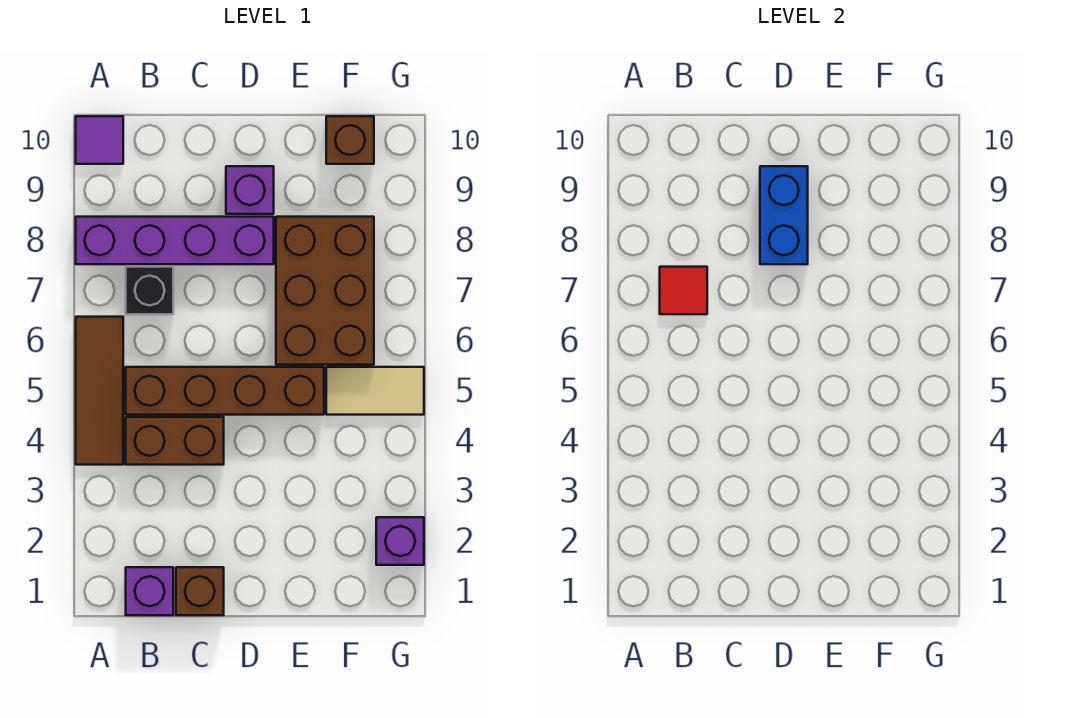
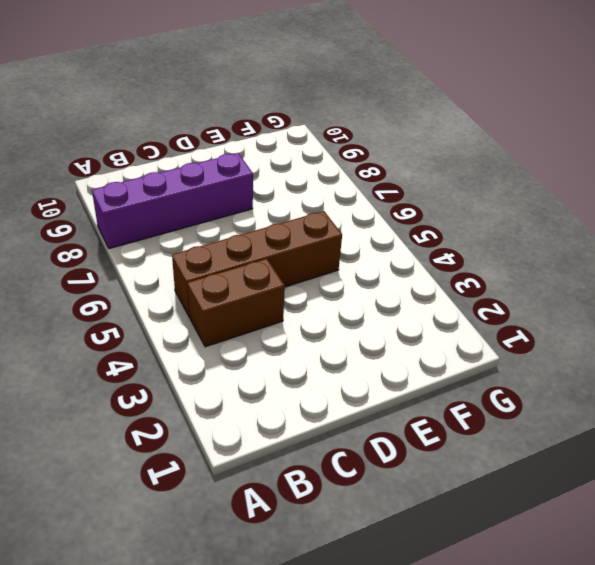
none -> brown tile A4:A6 level 1
none -> purple tile A10 level 1
none -> purple brick B1 level 1

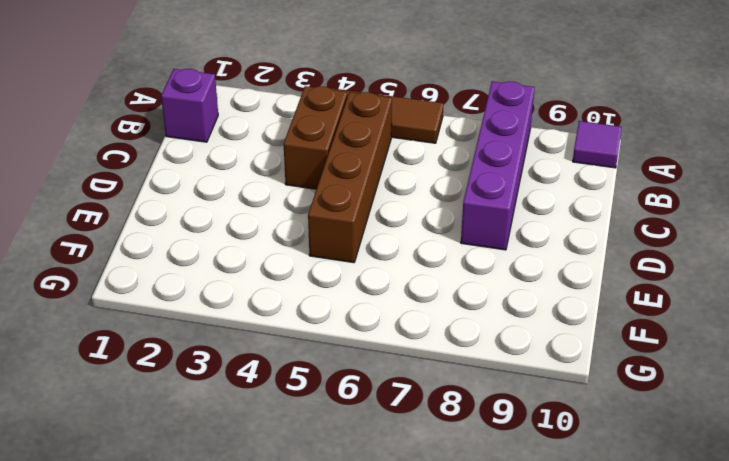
none -> black brick B7 level 1
none -> brown brick C1 level 1
none -> purple brick D9 level 1

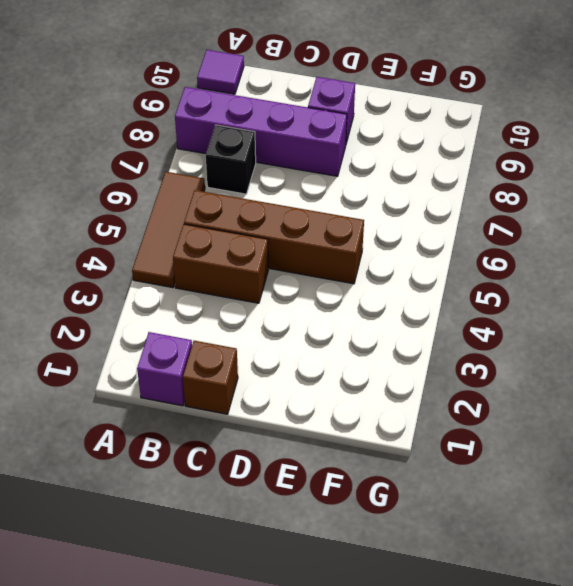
none -> brown brick E6:F8 level 1
none -> tan tile F5:G5 level 1
none -> brown brick F10 level 1

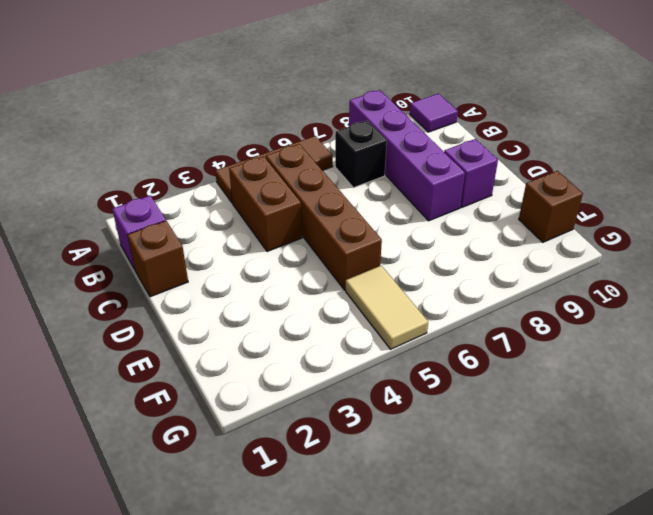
none -> brown brick E6:F8 level 1
none -> purple brick G2 level 1
none -> red tile B7 level 2

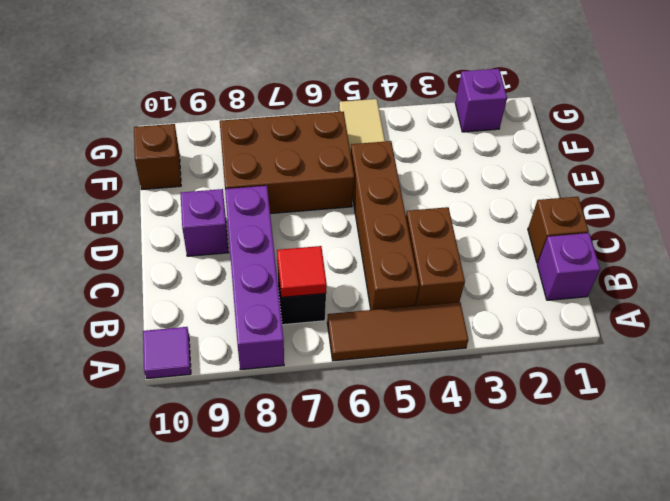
none -> blue brick D8:D9 level 2

